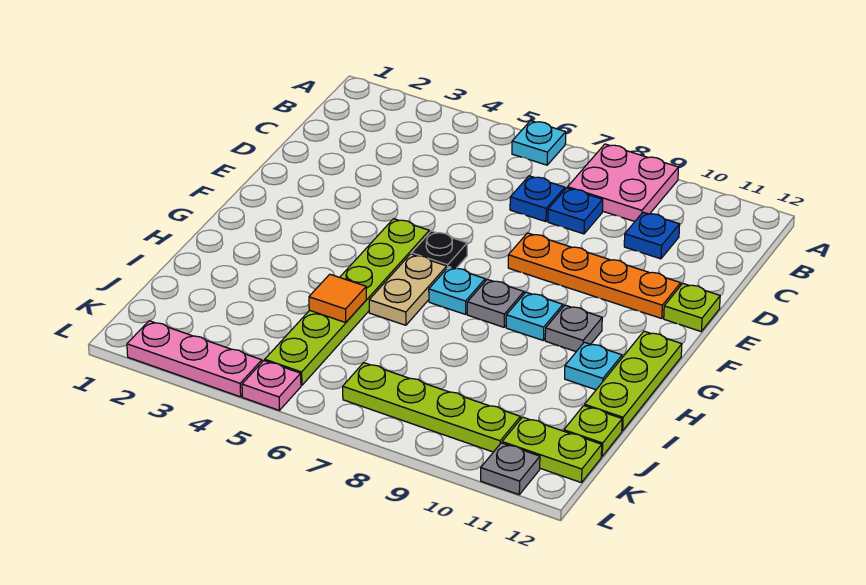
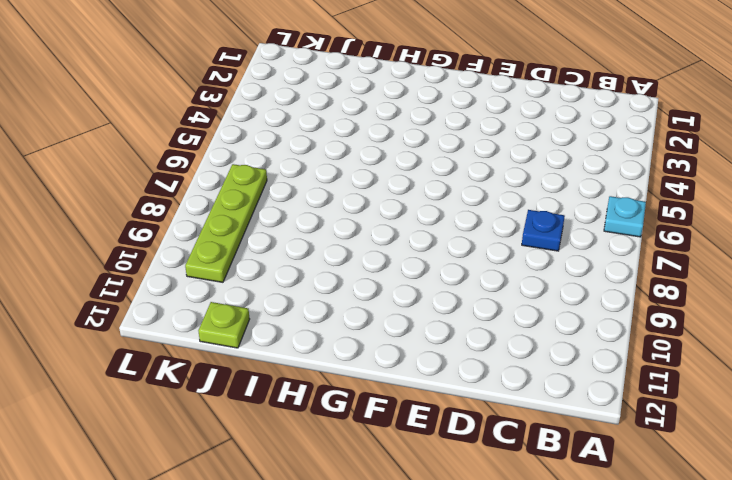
none -> pink plate A8:B9 level 1
none -> blue plate C8 level 1
none -> blue plate C10 level 1

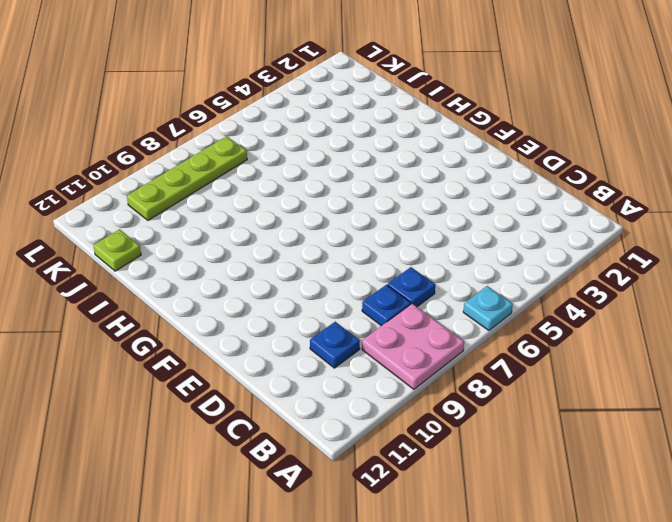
none -> orange plate E8:E11 level 1
none -> lime plate E12 level 1
none -> lime plate F5:K5 level 1

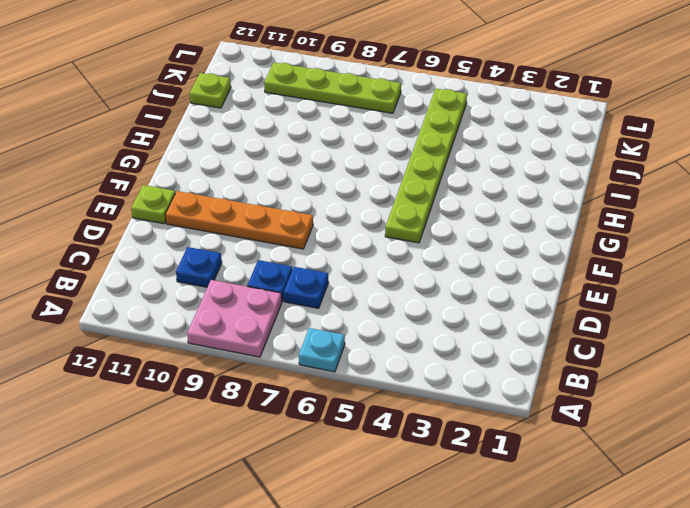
none -> black plate F6 level 1
none -> tan plate G6:H6 level 1
none -> cyan plate G7 level 1

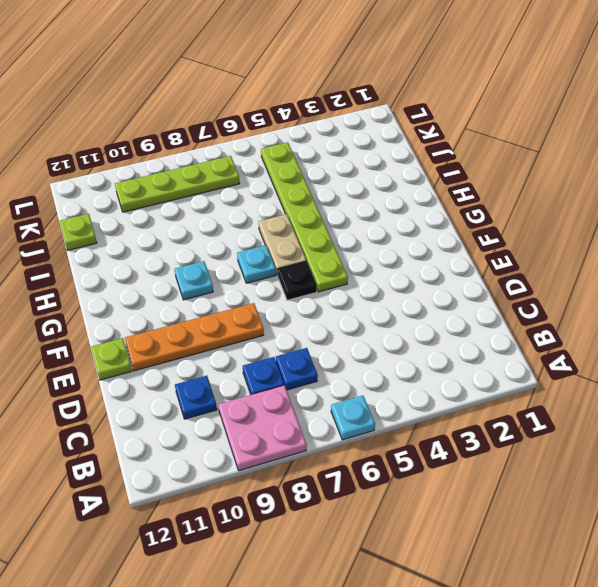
none -> grey plate G8 level 1
none -> grey plate G10 level 1
none -> lime plate G12:I12 level 1

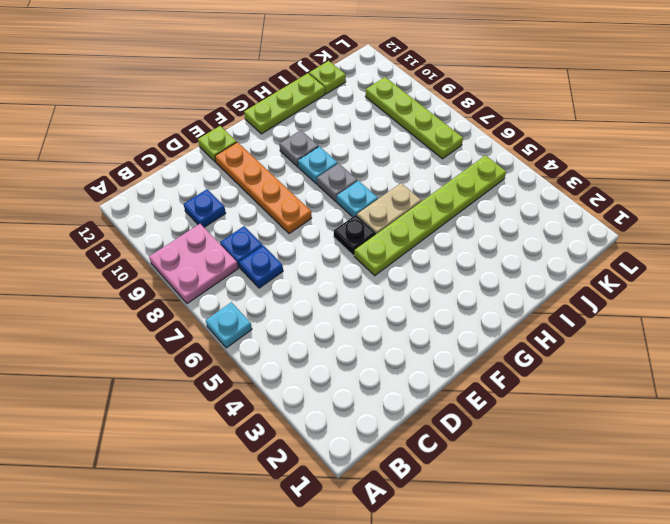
none -> cyan plate H11 level 1
none -> lime plate K11:K12 level 1
none -> pink plate L2:L4 level 1

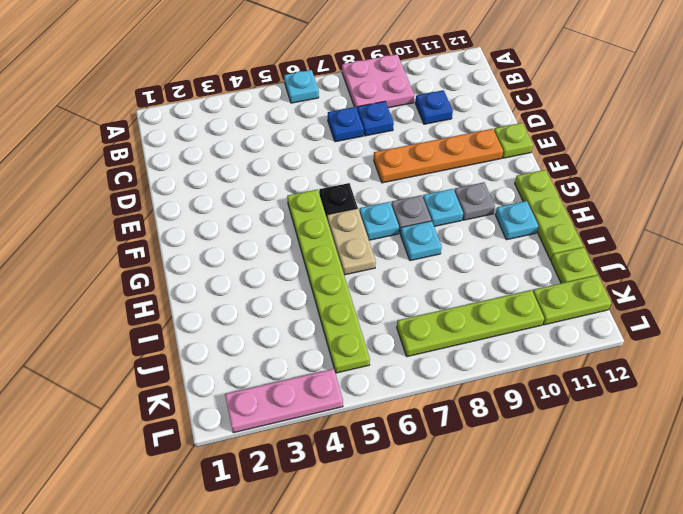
cyan plate H8 level 1 -> none
none -> pink plate L5 level 1
none -> grey plate L11 level 1
none -> orange tile I5 level 2

